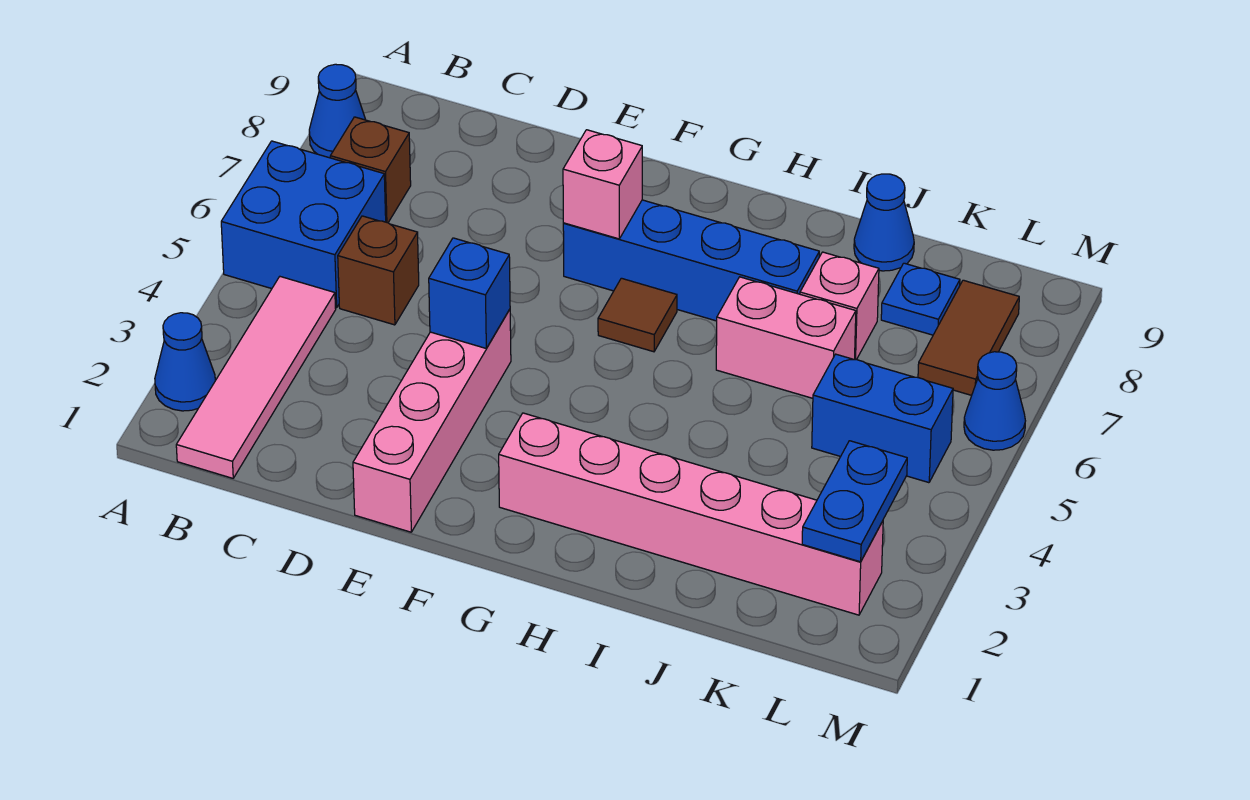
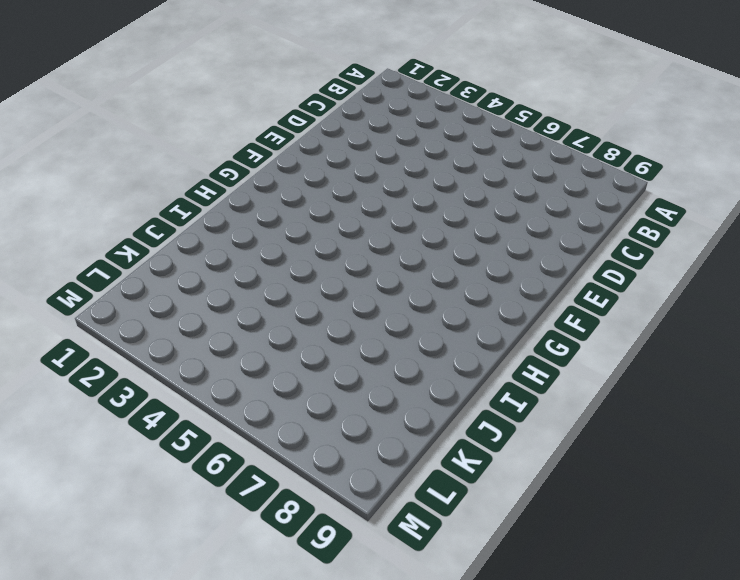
none -> blue cone A2 level 1
none -> blue brick A5:B6 level 1
none -> blue cone A8 level 1

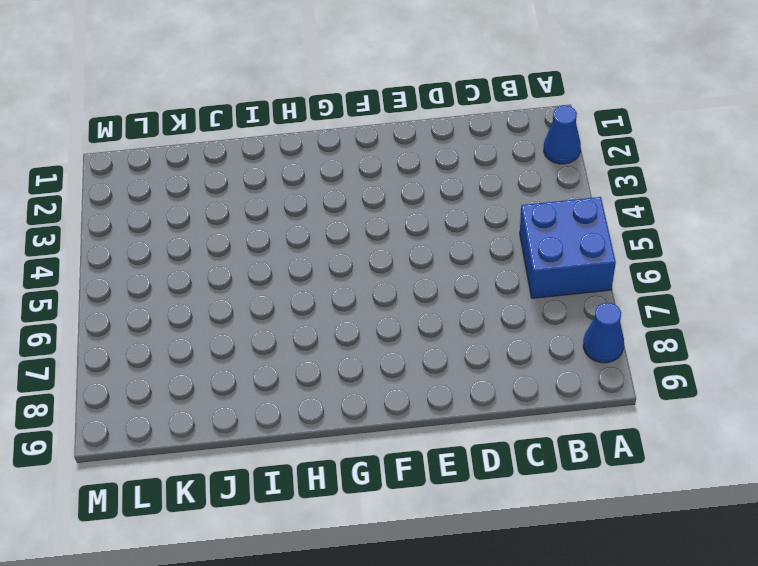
none -> pink tile B1:B4 level 1
none -> brown brick B7 level 1
none -> brown brick C5 level 1

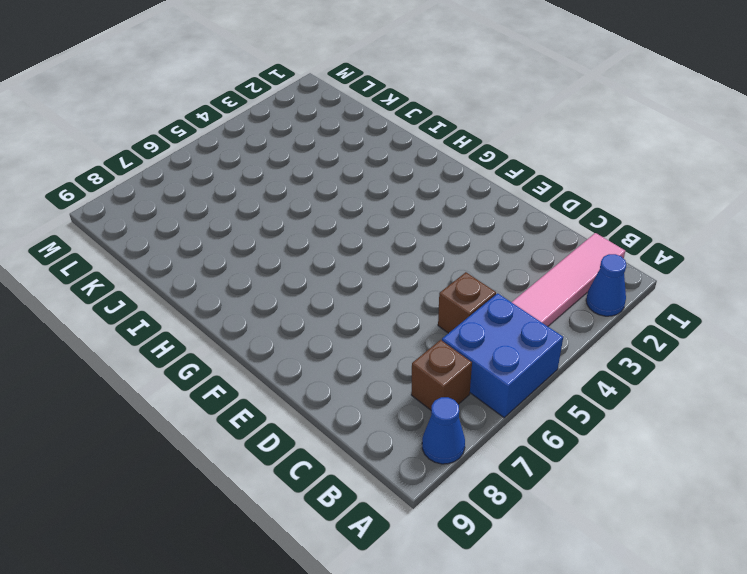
none -> pink brick E1:E4 level 1
none -> blue brick F7:I7 level 1
none -> pink brick G2:L2 level 1

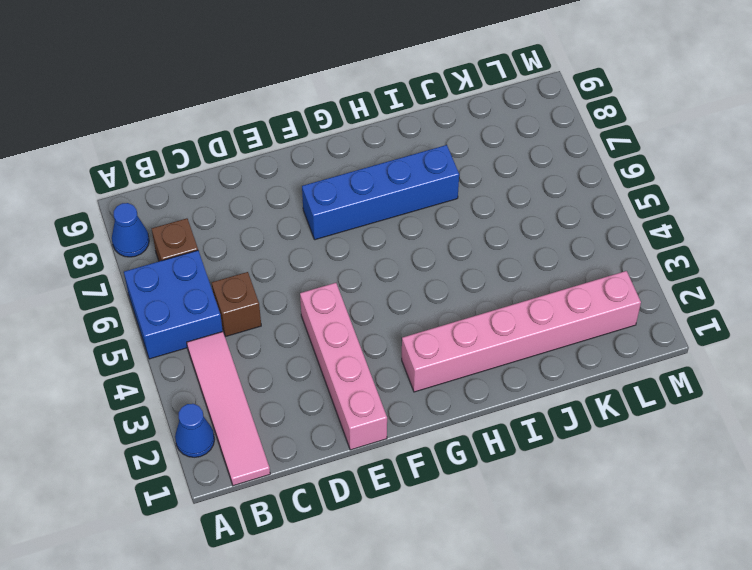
none -> brown tile G6 level 1
none -> pink brick I6:J6 level 1
none -> pink brick J7 level 1

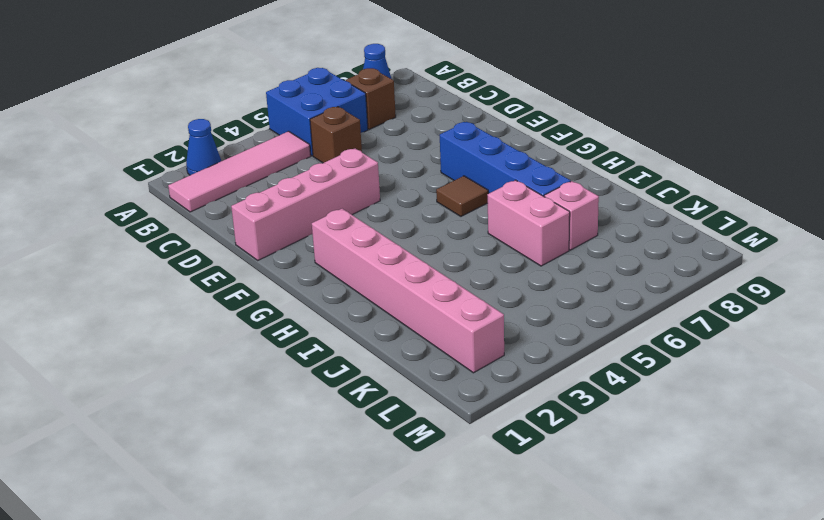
none -> blue cone J9 level 1
none -> blue brick K5:L5 level 1
none -> blue plate K8 level 1

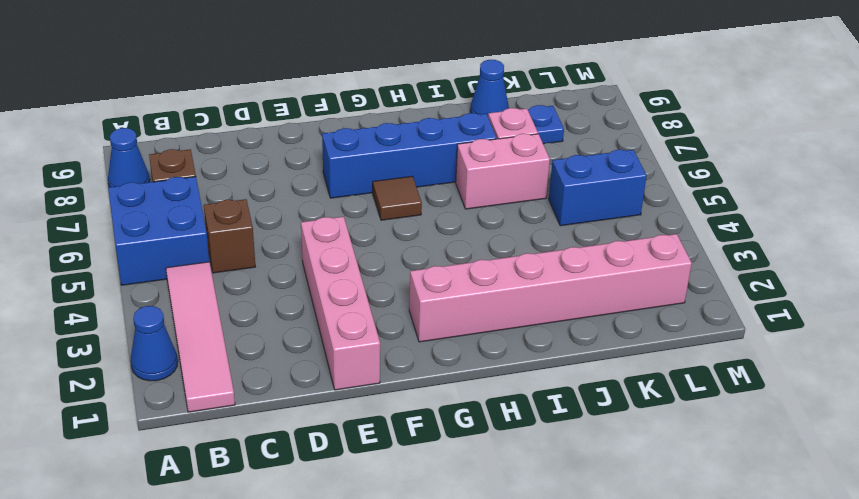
none -> brown tile L7:L8 level 1
none -> blue cone M6 level 1
none -> blue brick E4 level 2

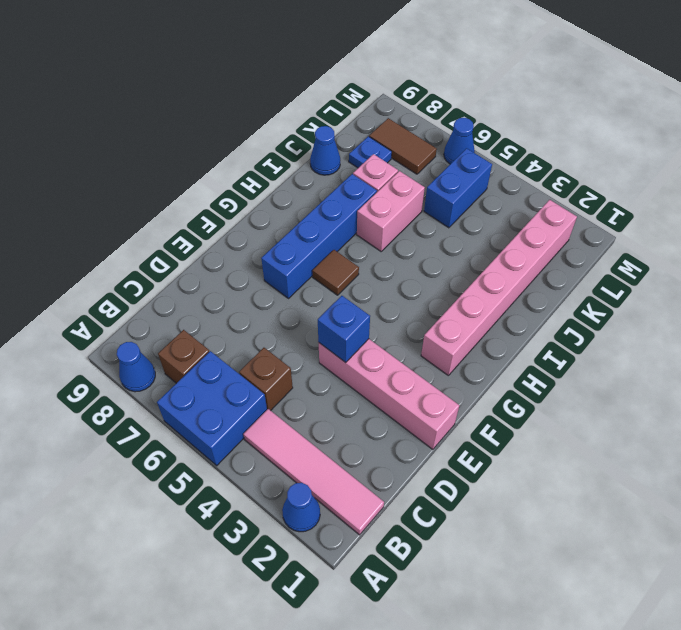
none -> pink brick F7 level 2
none -> blue plate L2:L3 level 2

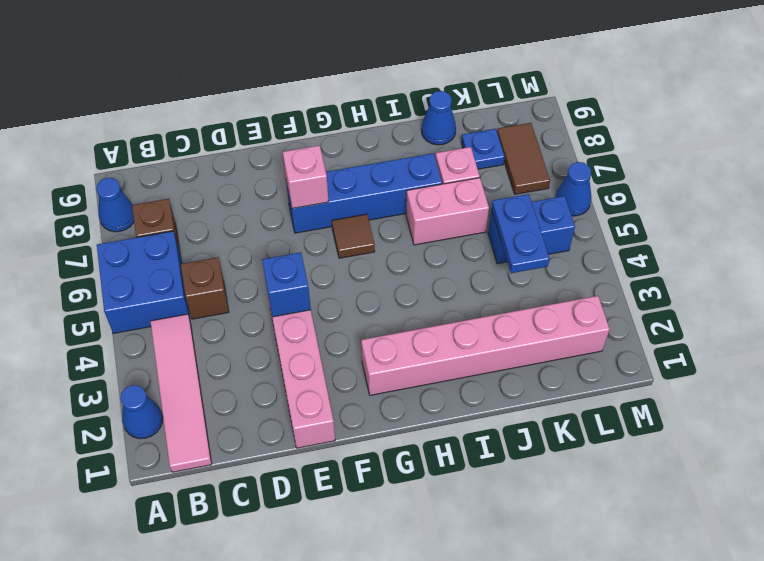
blue plate K4:K5 level 2 -> blue plate L2:L3 level 2

